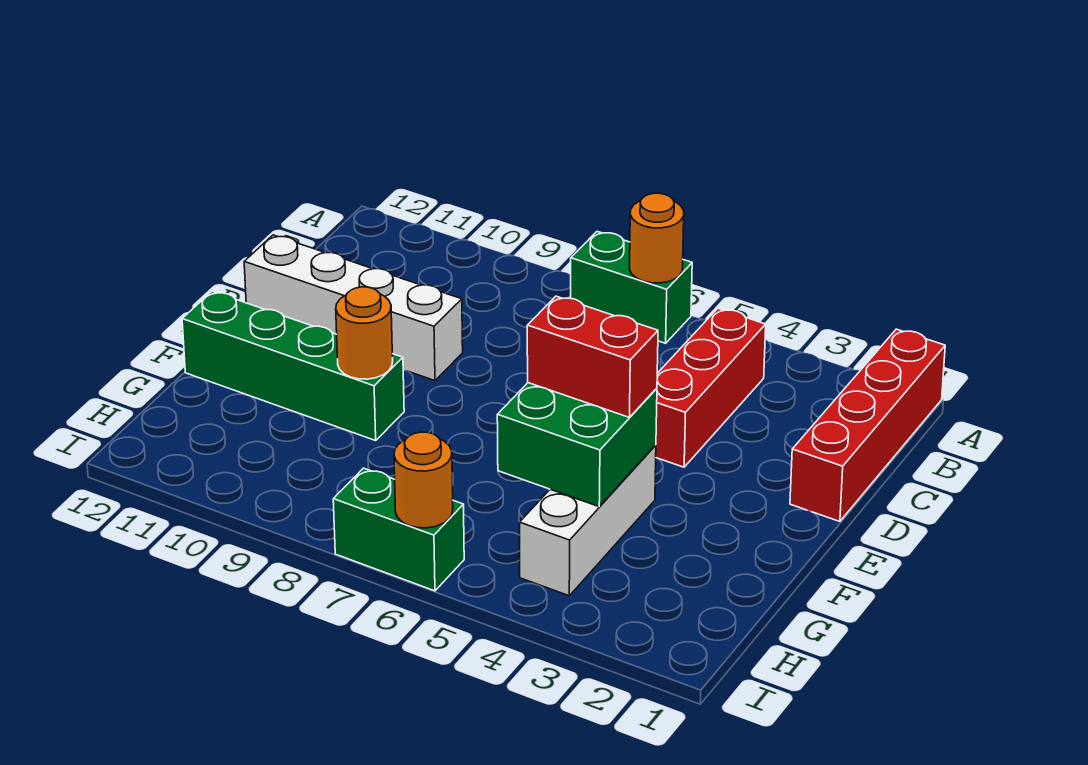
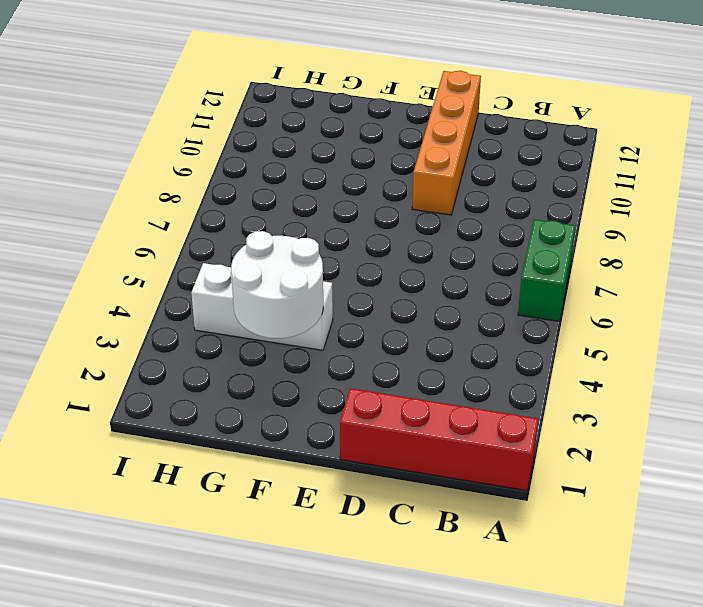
orange brick D9:D12 level 1 -> white brick D9:D12 level 1
white round brick F3:G4 level 2 -> green brick F4:G5 level 2
none -> red brick B4:D4 level 1
none -> green brick F9:F12 level 1
none -> green brick I6:I7 level 1

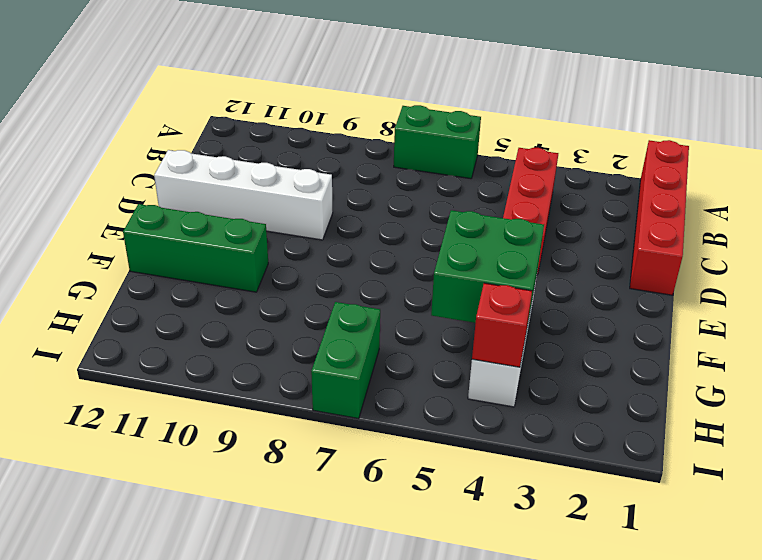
green brick F10:F12 level 1 -> green brick F9:F12 level 1
red brick H4 level 2 -> none
green brick H7:I7 level 1 -> green brick I6:I7 level 1
none -> orange round brick A6 level 2
none -> orange round brick F9 level 2
none -> orange round brick I6 level 2

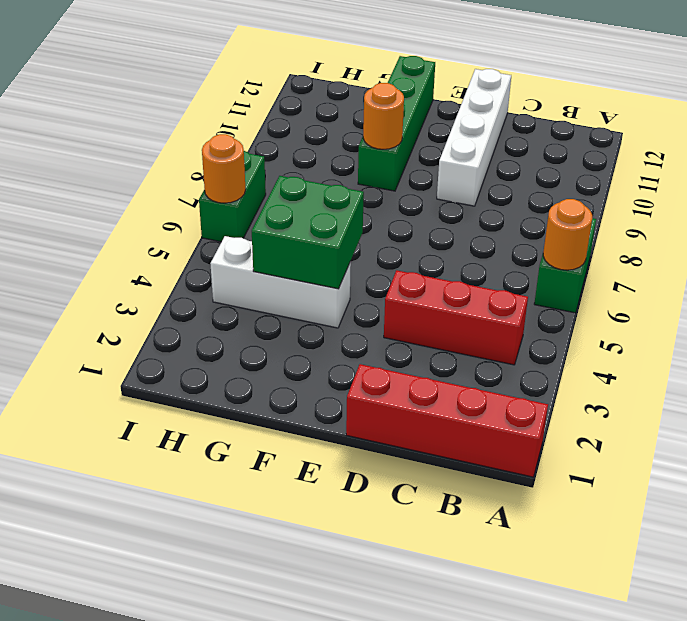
none -> red brick F4:F5 level 3

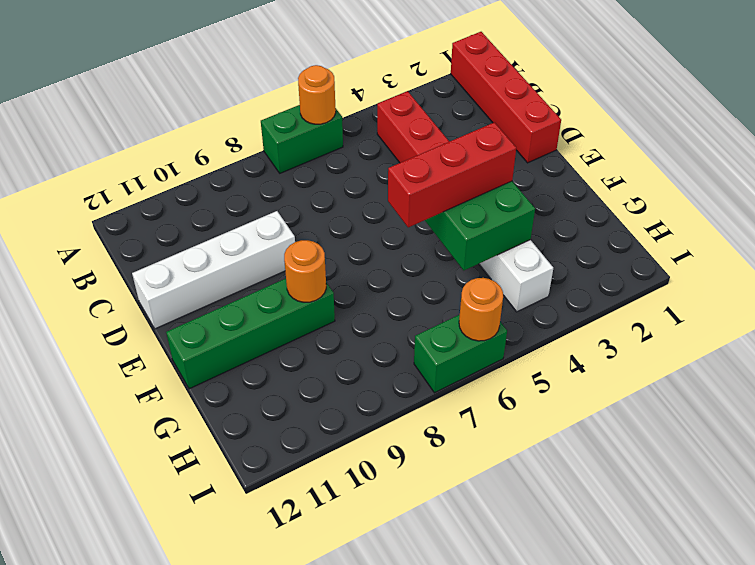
red brick F4:F6 level 3 -> red brick F4:F5 level 3

